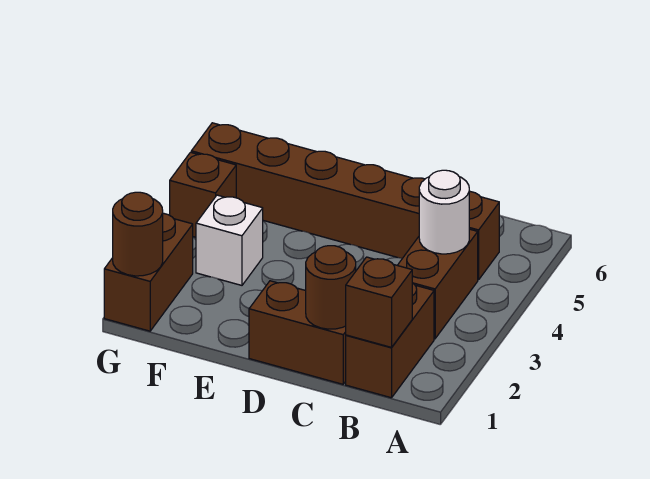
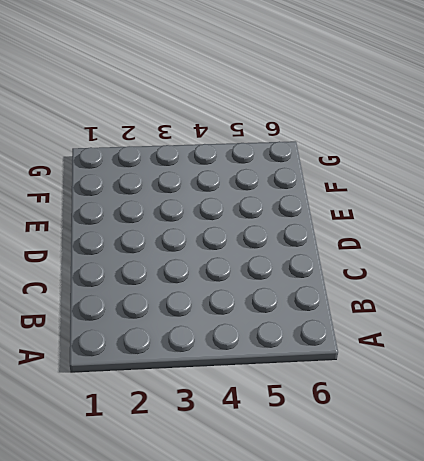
none -> brown brick B1:B2 level 1
none -> brown brick B3:B4 level 1

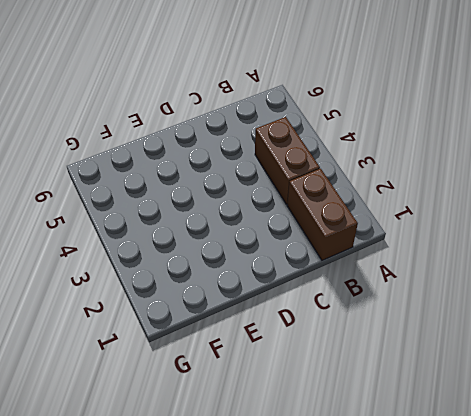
none -> brown brick B5:G5 level 1
none -> brown brick C1:D1 level 1

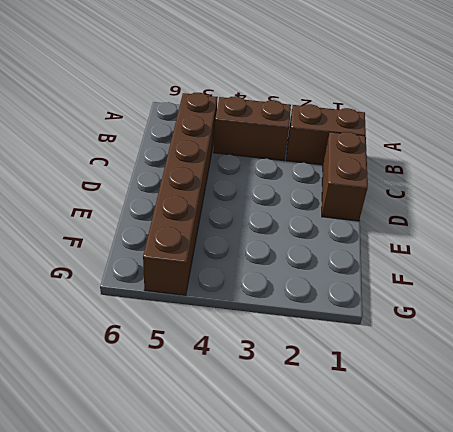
none -> white brick F3 level 1
none -> brown brick G1:G2 level 1

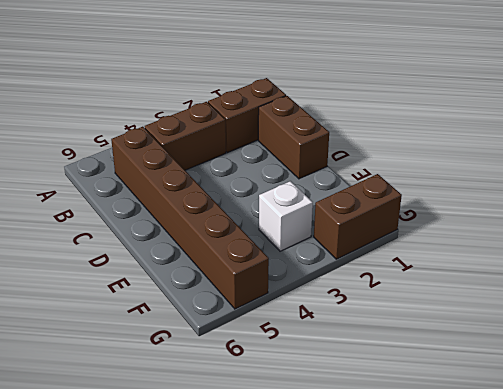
none -> brown brick G4 level 1
none -> brown brick B1 level 2

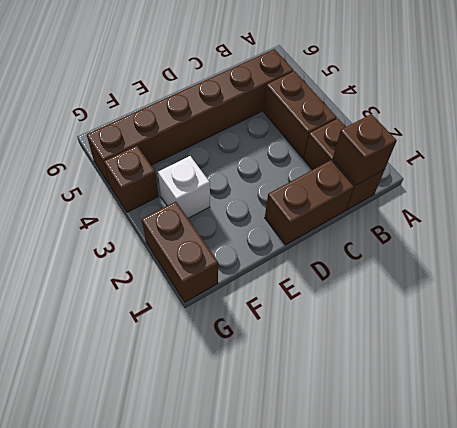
none -> white round brick B4 level 2
none -> brown round brick C1 level 2

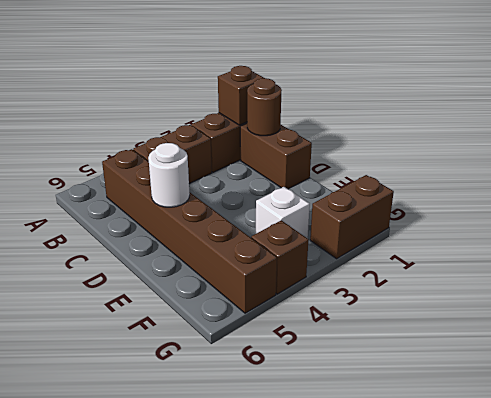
white round brick D5 level 2 -> white round brick B4 level 2
none -> brown round brick G1 level 2

